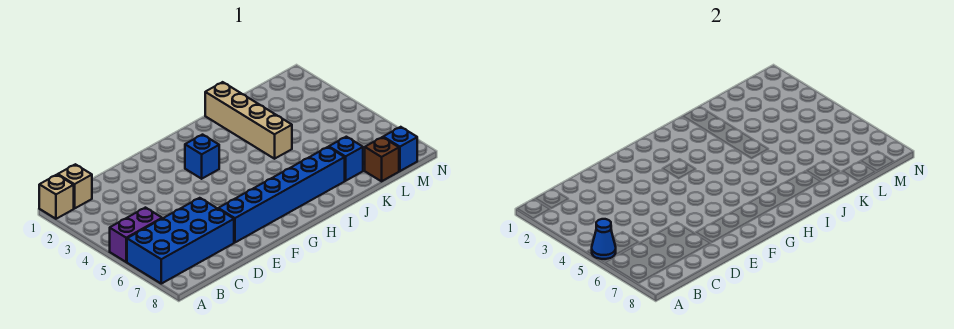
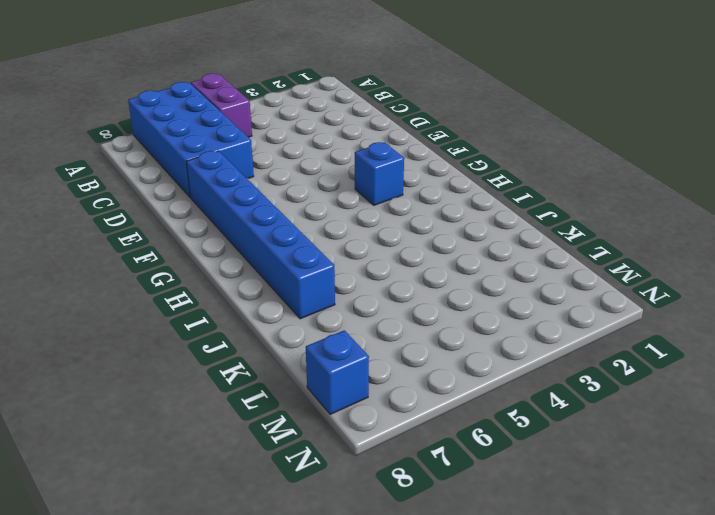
none -> tan brick A1 level 1
none -> tan brick B1 level 1

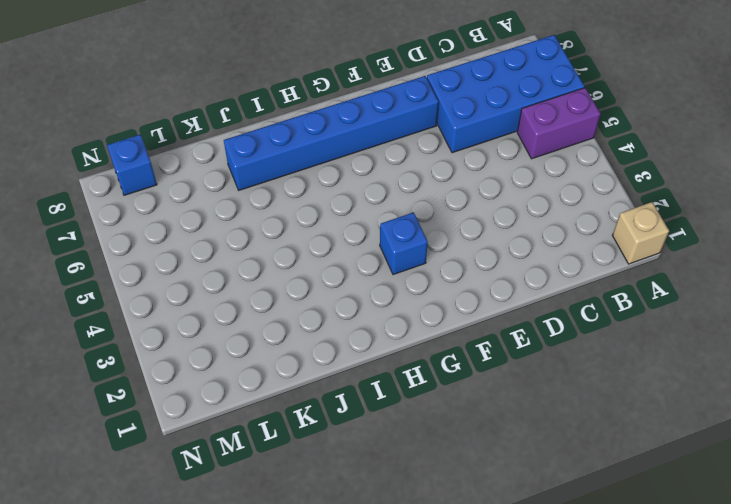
none -> tan brick B1 level 1
none -> tan brick J1:J4 level 1

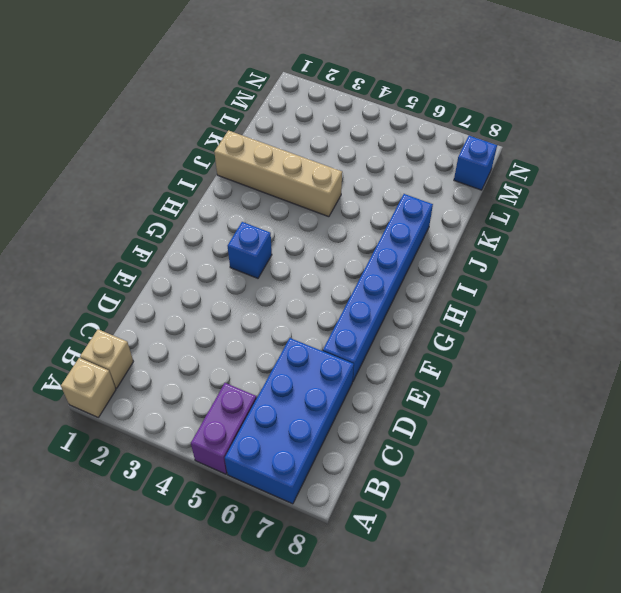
none -> blue brick K7 level 1
none -> brown brick L8 level 1

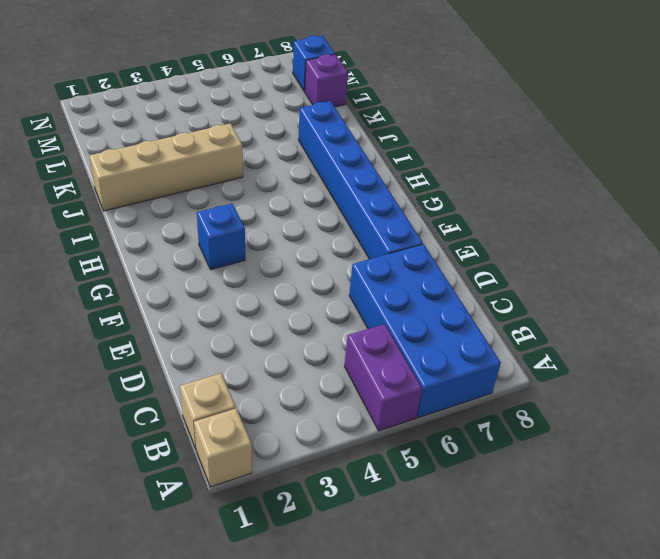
purple brick L8 level 1 -> brown brick L8 level 1
none -> blue brick K7 level 1
none -> blue cone A5 level 2

